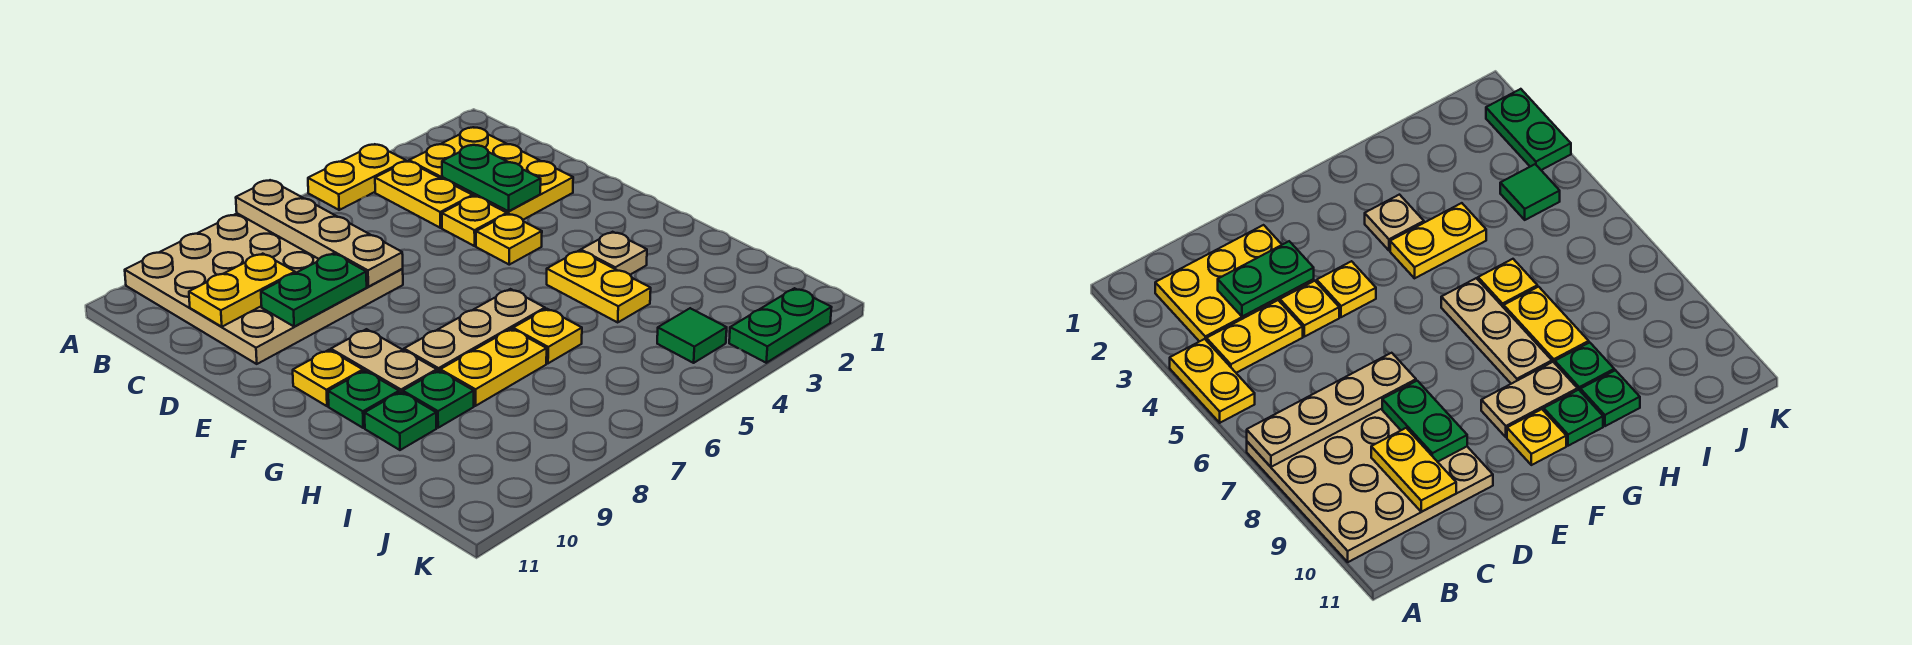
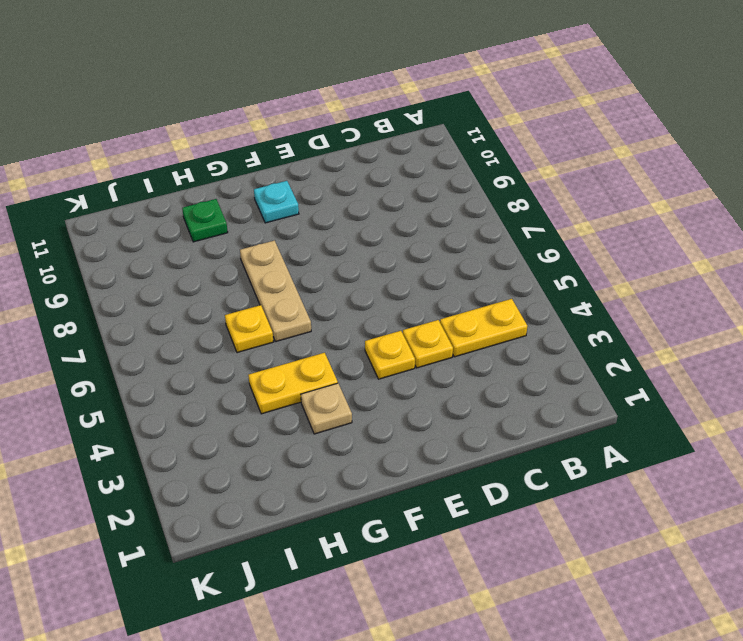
cyan plate F10 level 1 -> yellow plate F10 level 1
none -> yellow plate A4:A5 level 1
none -> tan plate A7:D10 level 1
none -> yellow plate B2:D3 level 1

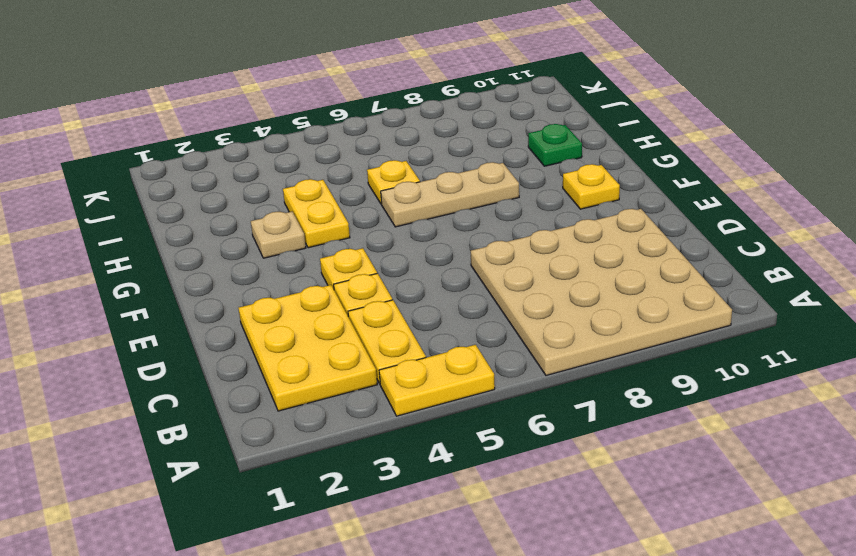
none -> tan plate F9:G9 level 1
none -> green plate G10 level 1
none -> yellow plate H7:H8 level 1

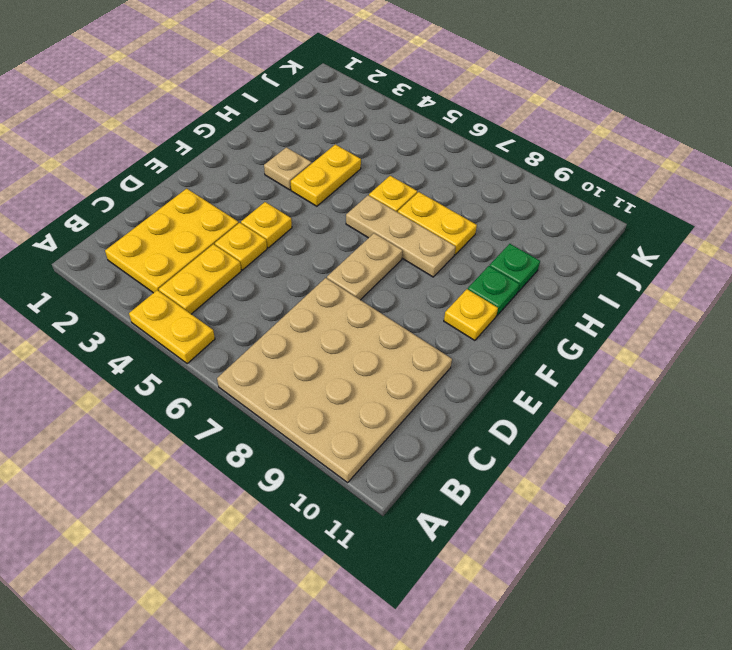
tan plate E7:F7 level 1 -> tan plate F9:G9 level 1
none -> green plate H9 level 1
none -> green tile J4 level 1
none -> green plate K2:K3 level 1

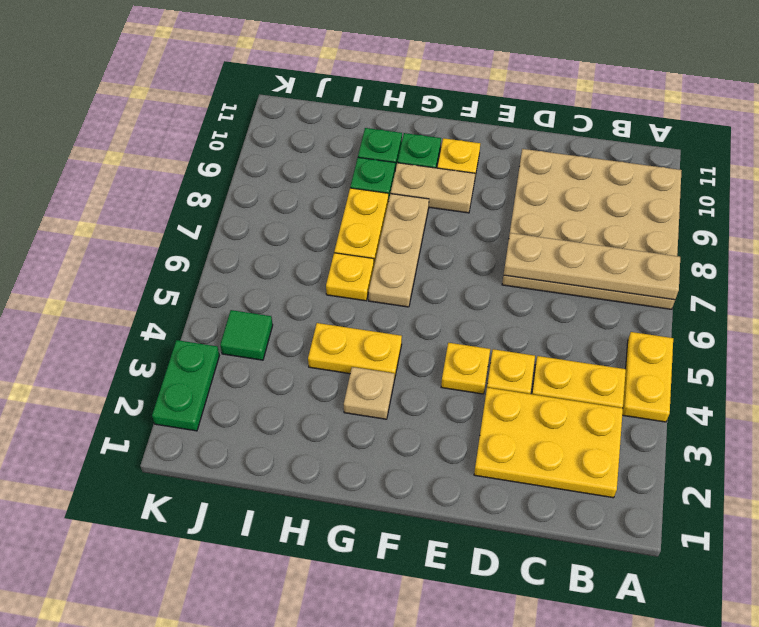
none -> green plate C3:D3 level 2
none -> yellow plate C9:C10 level 2
none -> green plate D8:D9 level 2

